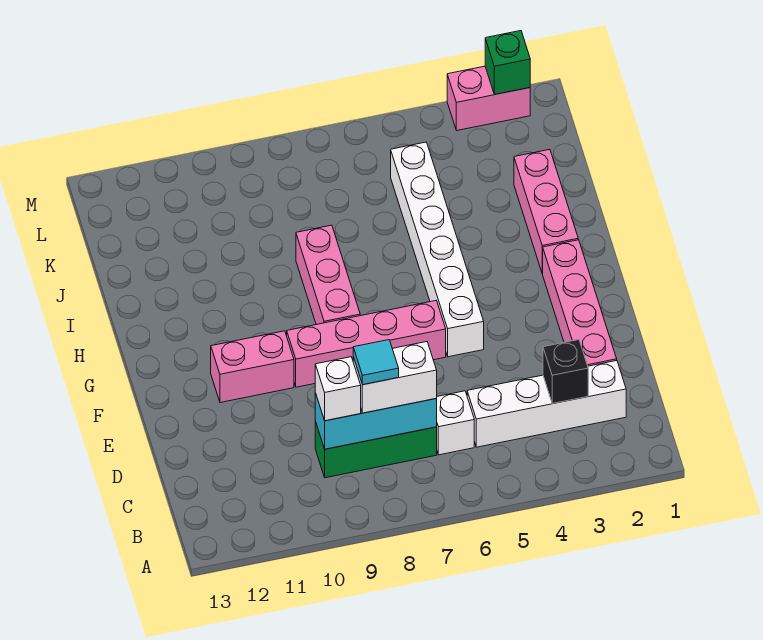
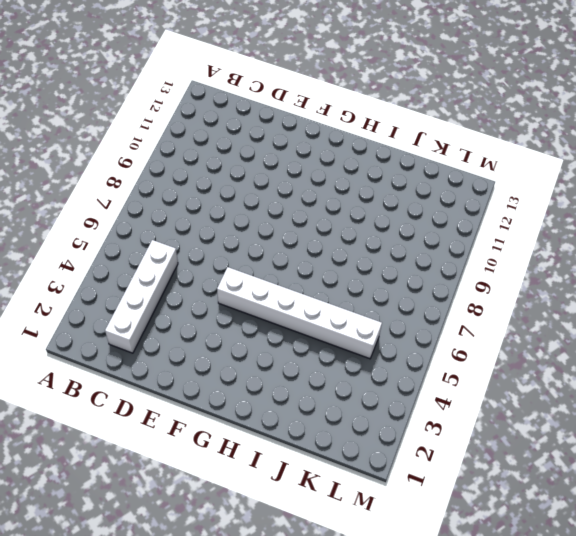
none -> white brick C6 level 1
none -> green brick C7:C9 level 1
none -> pink brick D2:G2 level 1

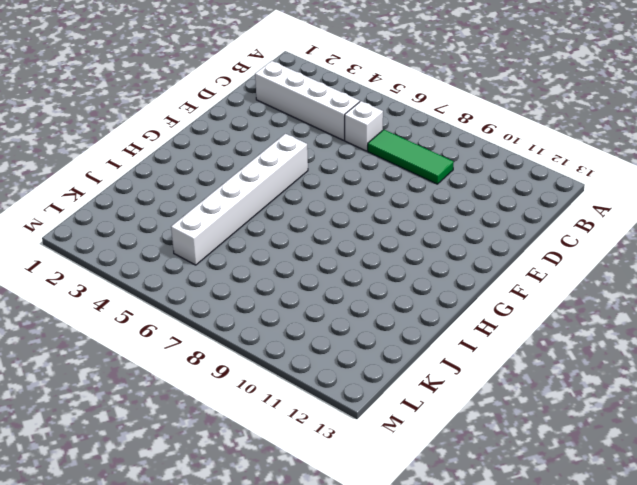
green tile C7:C9 level 1 -> green brick C7:C9 level 1
none -> pink brick D2:G2 level 1
none -> pink brick F6:F9 level 1
none -> pink brick F10:F11 level 1

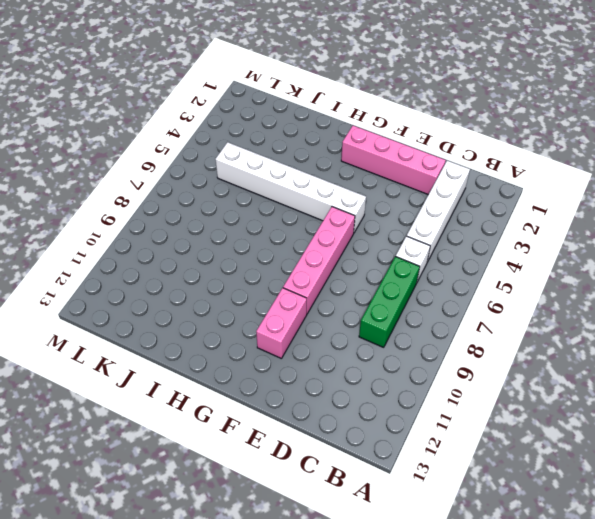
none -> pink brick G8:I8 level 1
none -> pink brick H2:J2 level 1
none -> pink brick M2:M3 level 1

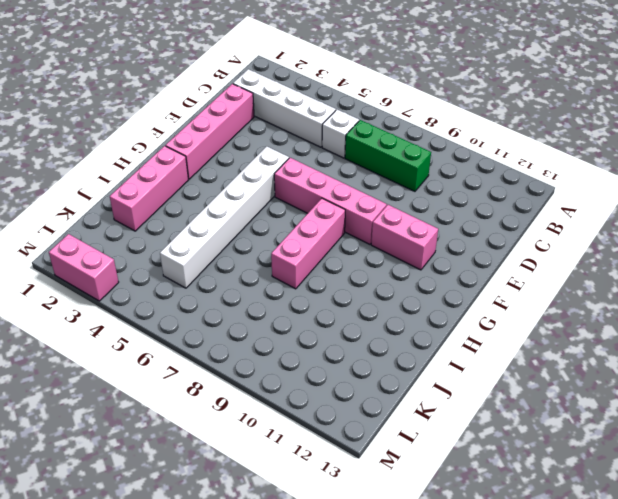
none -> black brick C3 level 2
none -> cyan brick C7:C9 level 2
none -> green brick M2 level 2

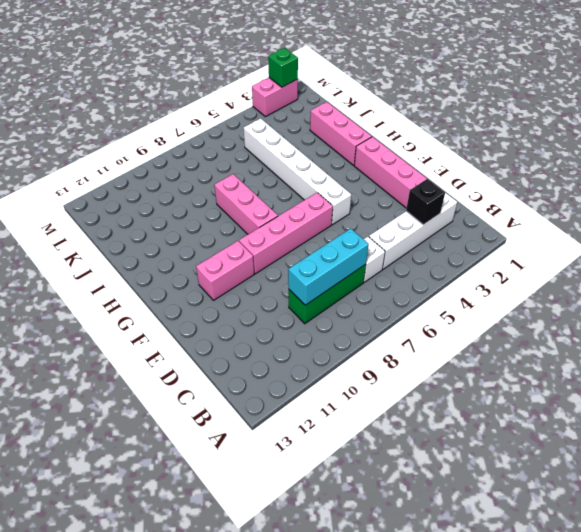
none -> white brick C7:C8 level 3
none -> white brick C9 level 3
none -> cyan tile C8 level 4

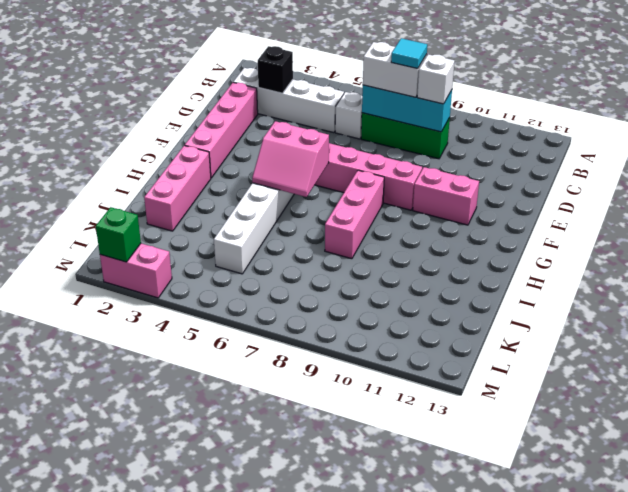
pink slope G5:H6 level 2 top G -> none

